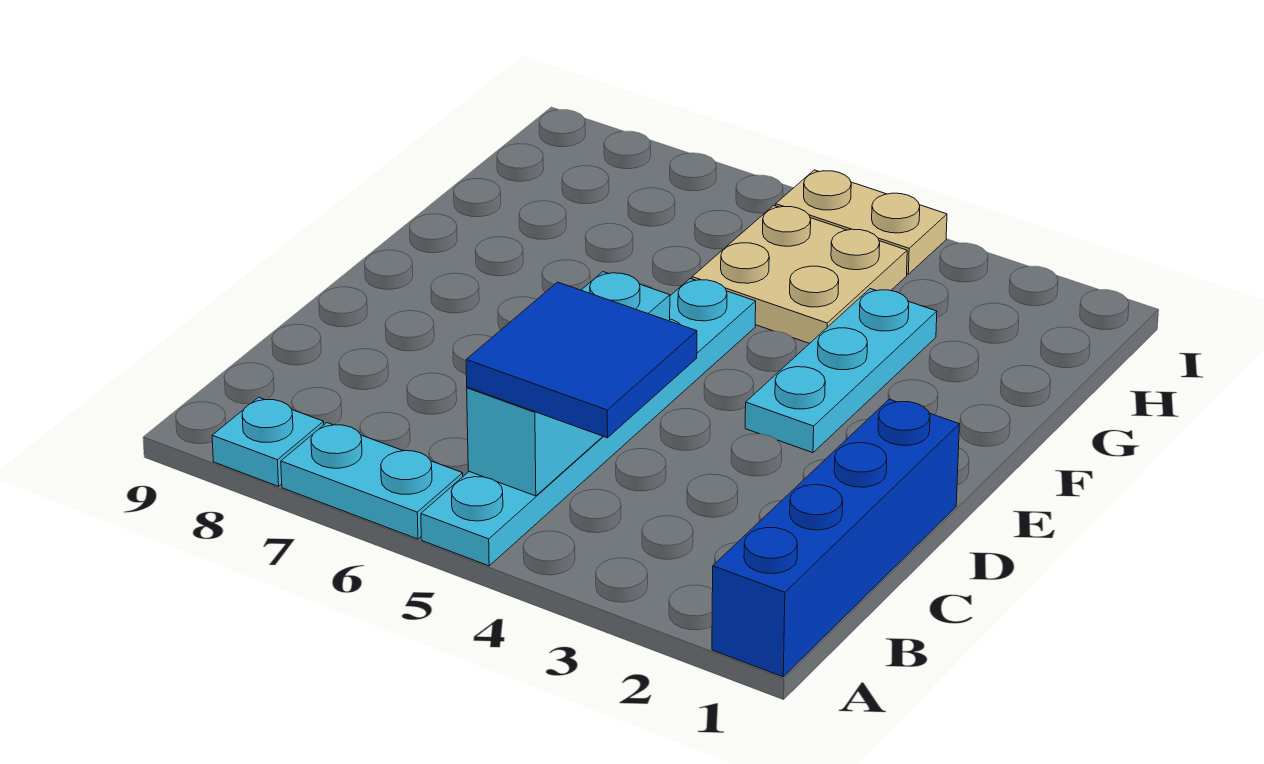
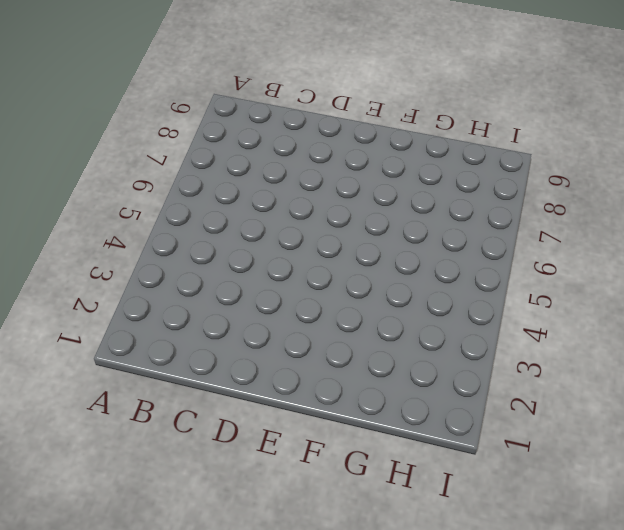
none -> blue brick A1:D1 level 1
none -> cyan plate A5:F5 level 1

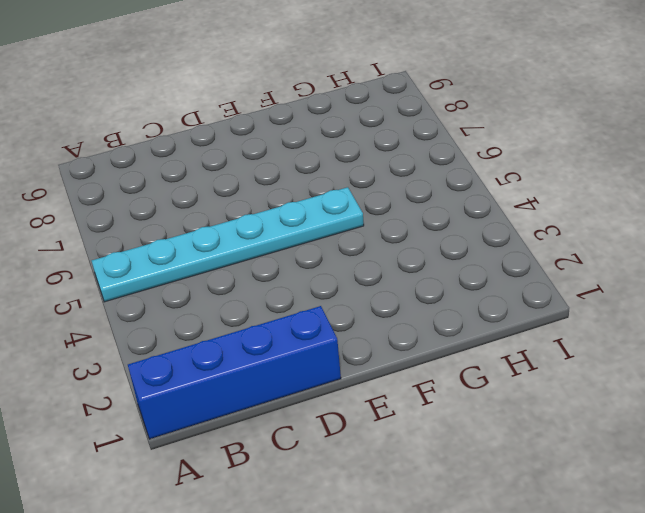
none -> cyan plate A6:A7 level 1
none -> cyan plate A8 level 1

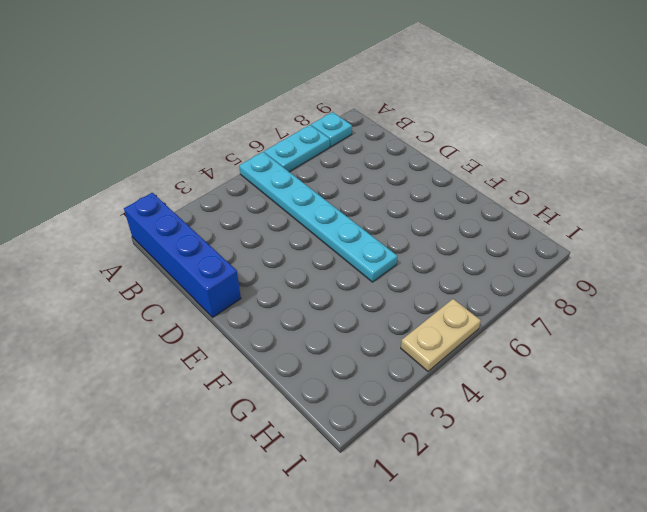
none -> cyan plate E3:G3 level 1
none -> tan plate G4:H5 level 1

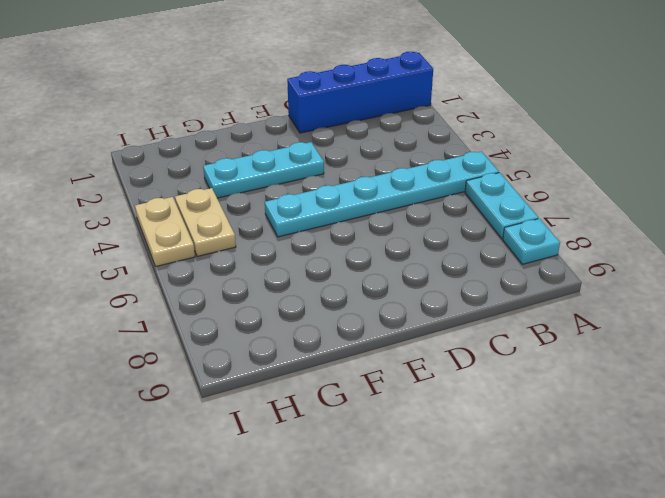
tan plate H4:H5 level 1 -> tan plate G4:H5 level 1
none -> cyan brick B5:D5 level 2
none -> blue tile B4:C5 level 3

